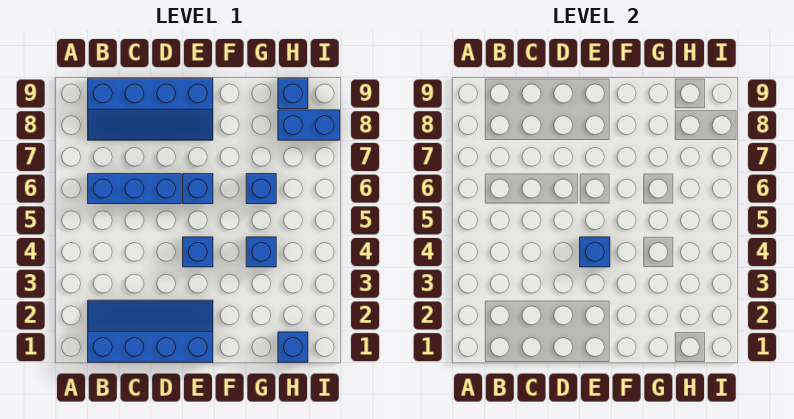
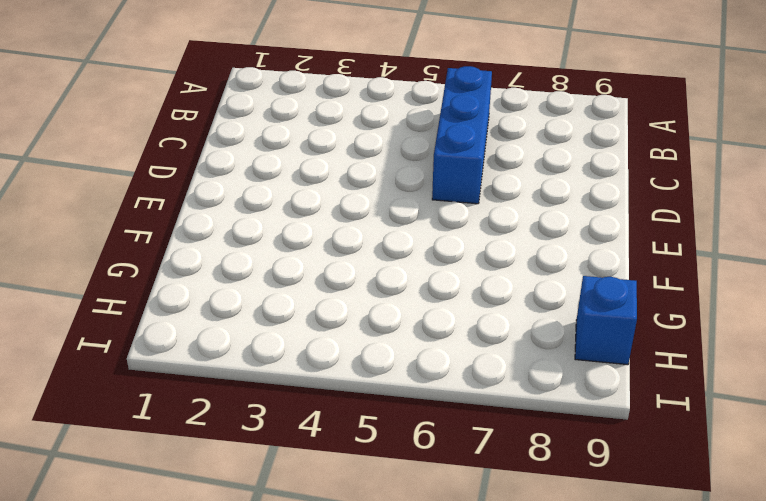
none -> blue slope B1:E2 level 1 top 1
none -> blue slope B8:E9 level 1 top 9

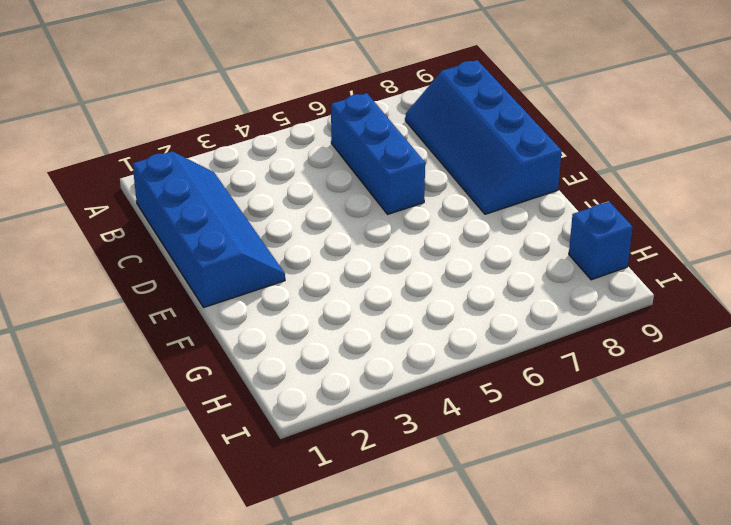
none -> blue brick E4 level 1
none -> blue brick E6 level 1

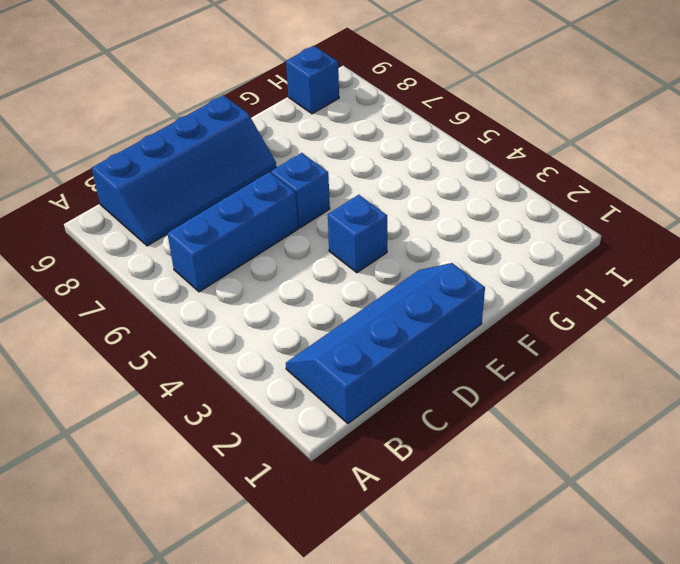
none -> blue brick G4 level 1
none -> blue brick G6 level 1

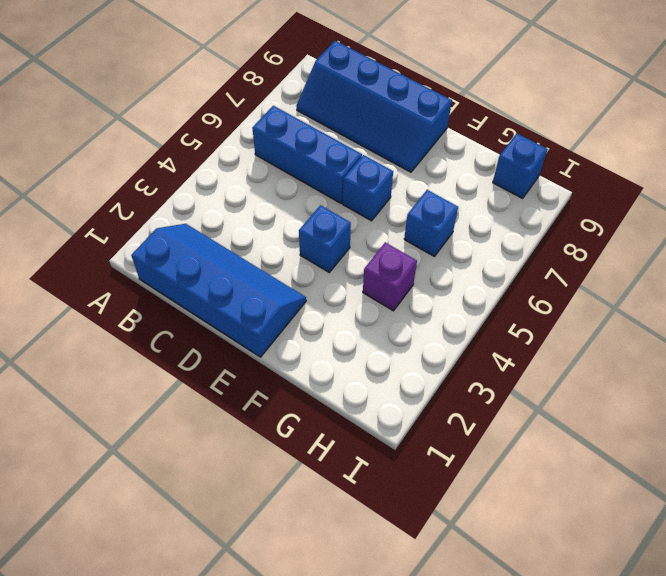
purple brick G4 level 1 -> blue brick G4 level 1
none -> blue brick H1 level 1
none -> blue brick H8:I8 level 1

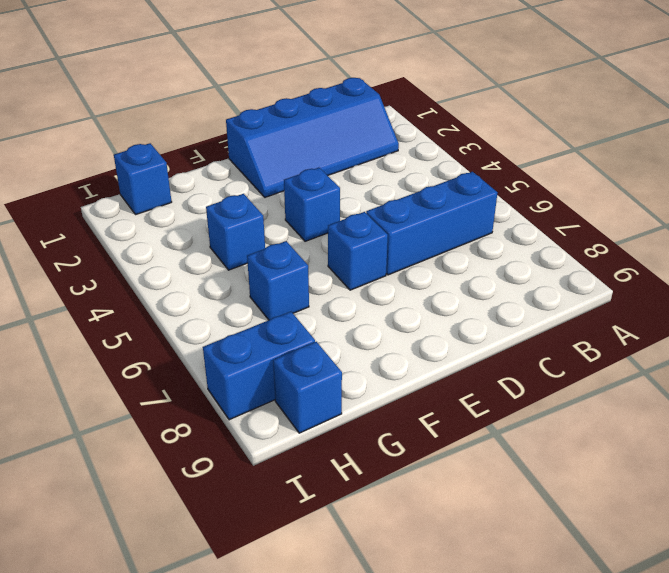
none -> blue slope B8:E9 level 1 top 9
none -> blue brick E4 level 2

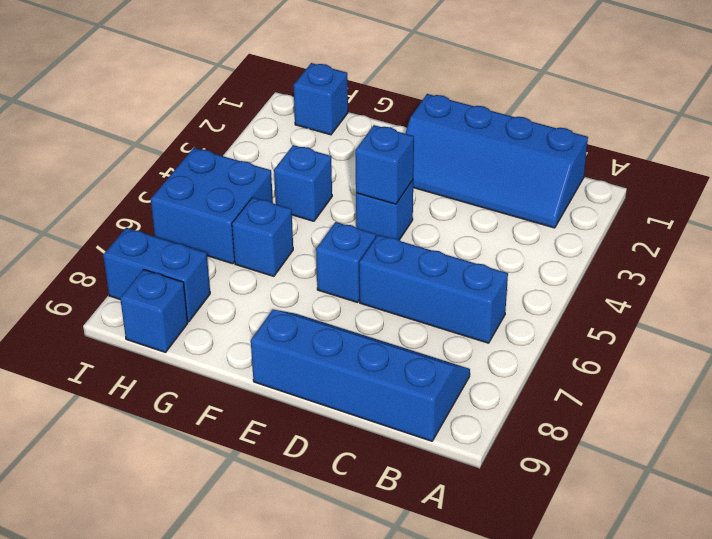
blue brick H5:I6 level 1 -> none

